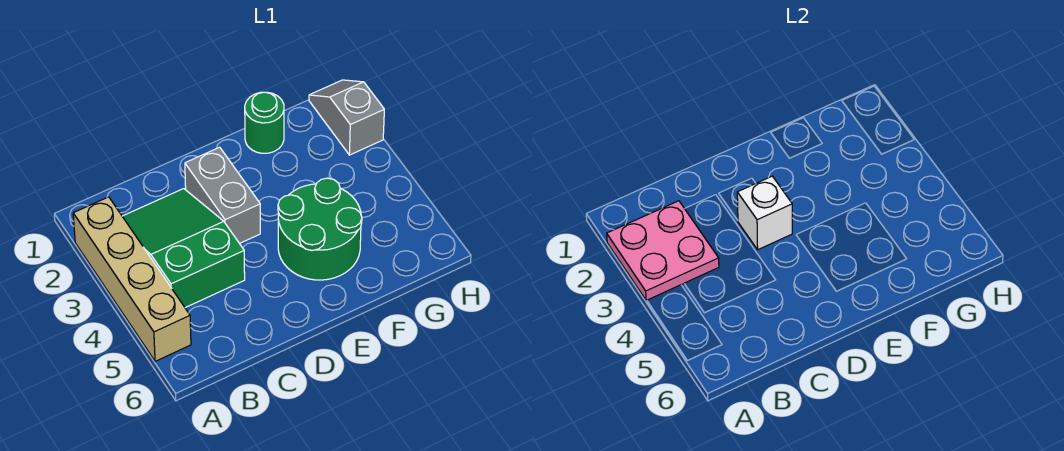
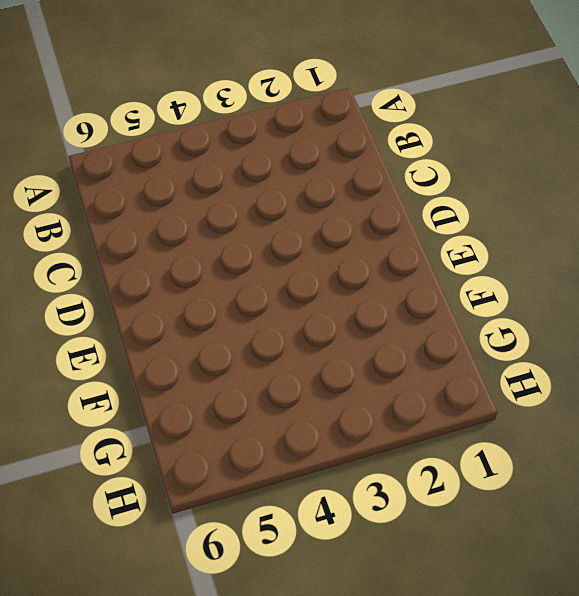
none -> tan brick A2:A5 level 1
none -> green slope B2:C4 level 1 top 4

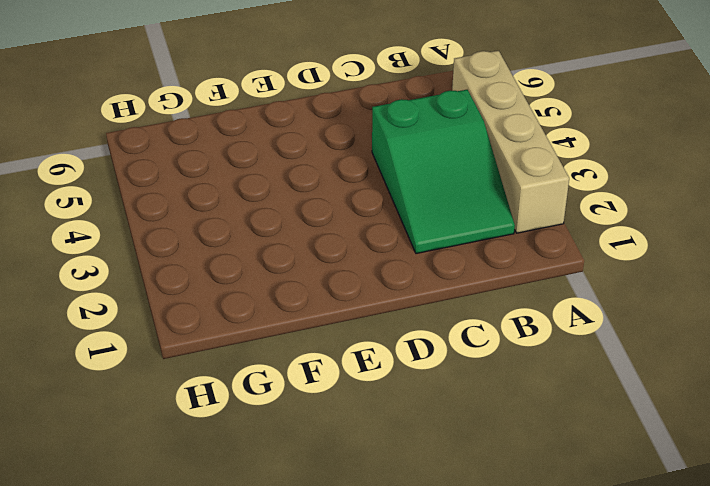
none -> grey brick D2:D3 level 1
none -> green round brick E4:F5 level 1

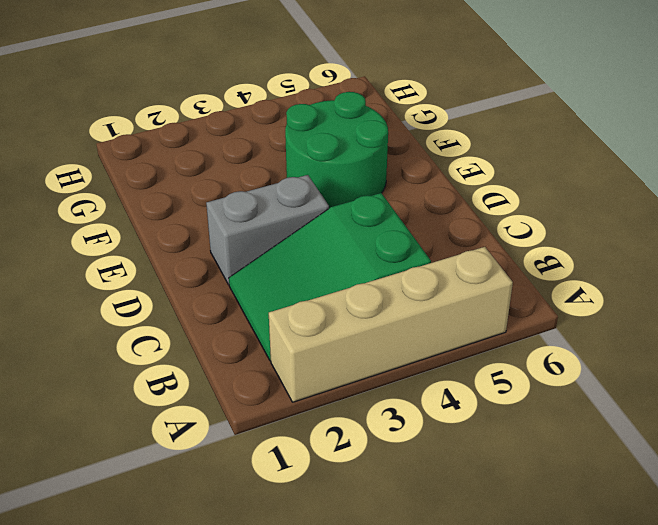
none -> green round brick F1 level 1
none -> grey slope H1:H2 level 1 top 2

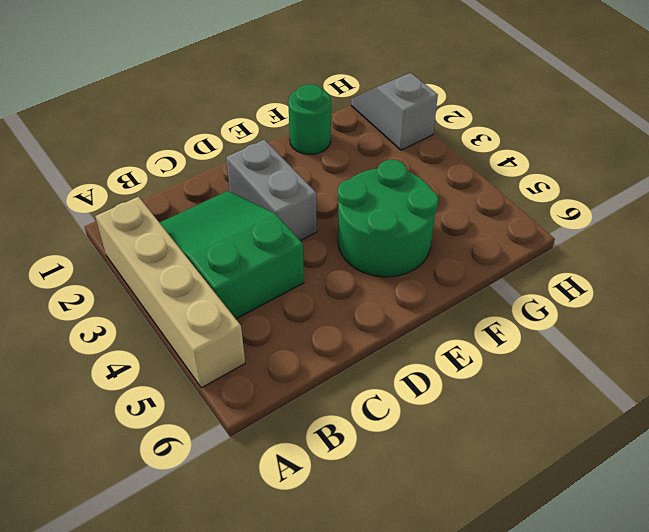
none -> pink plate A2:B3 level 2
none -> white brick D3 level 2

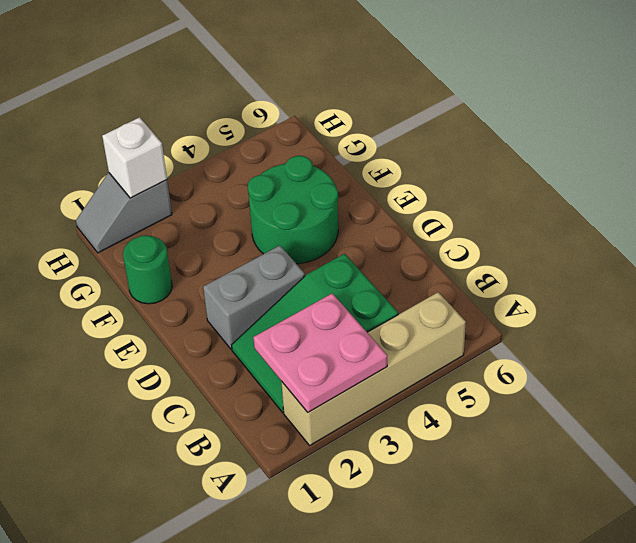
white brick H2 level 2 -> white brick D3 level 2

